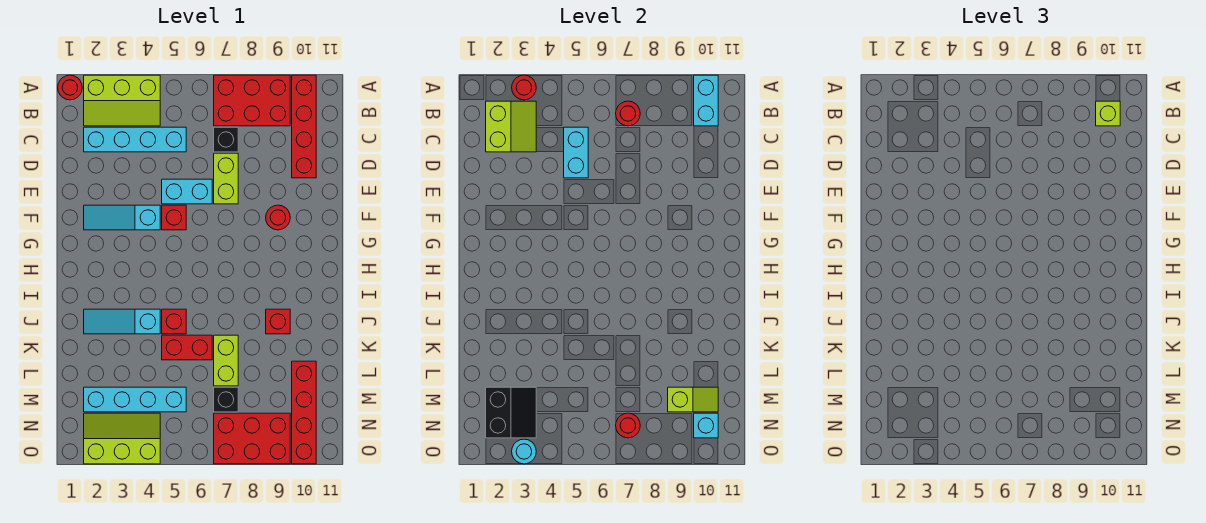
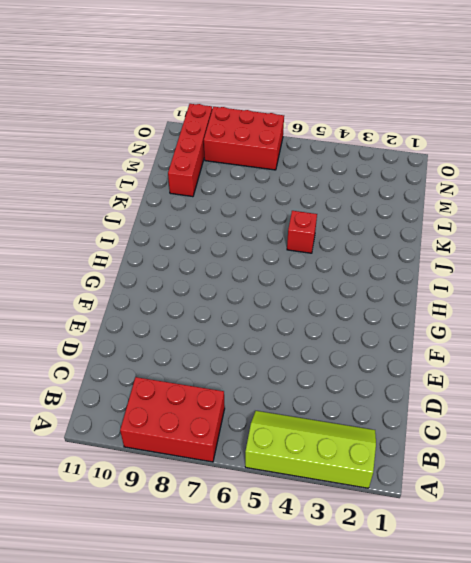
lime slope A2:B5 level 1 top A -> lime slope A2:B4 level 1 top A
none -> red round brick A1 level 1
none -> red brick A10:D10 level 1
none -> cyan brick C2:C5 level 1
none -> black brick C7 level 1

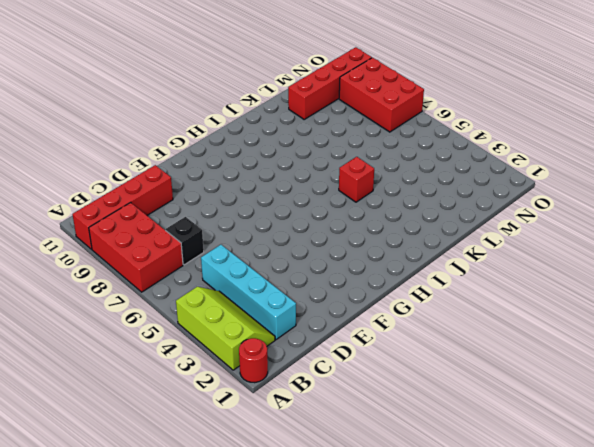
none -> lime brick D7:E7 level 1
none -> cyan brick E5:E6 level 1
none -> cyan slope F2:F4 level 1 top 4
none -> red brick F5 level 1

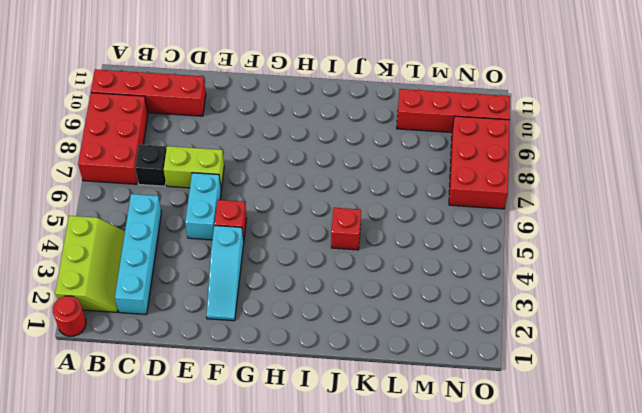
none -> red round brick F9 level 1
none -> cyan slope J2:J4 level 1 top 4
none -> red brick J9 level 1
none -> red brick K5:K6 level 1

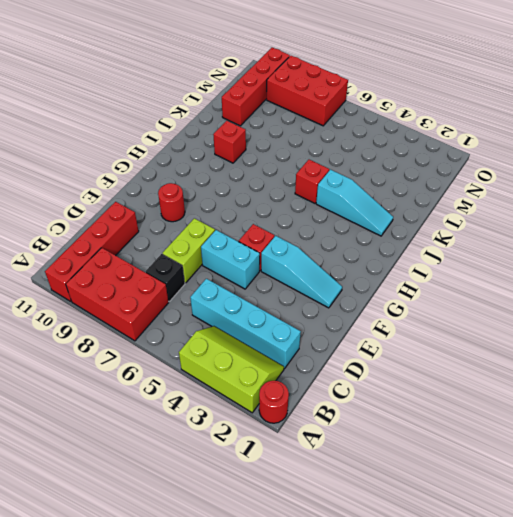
none -> red brick K5:K6 level 1
none -> lime brick K7:L7 level 1
none -> cyan brick M2:M5 level 1
none -> black brick M7 level 1

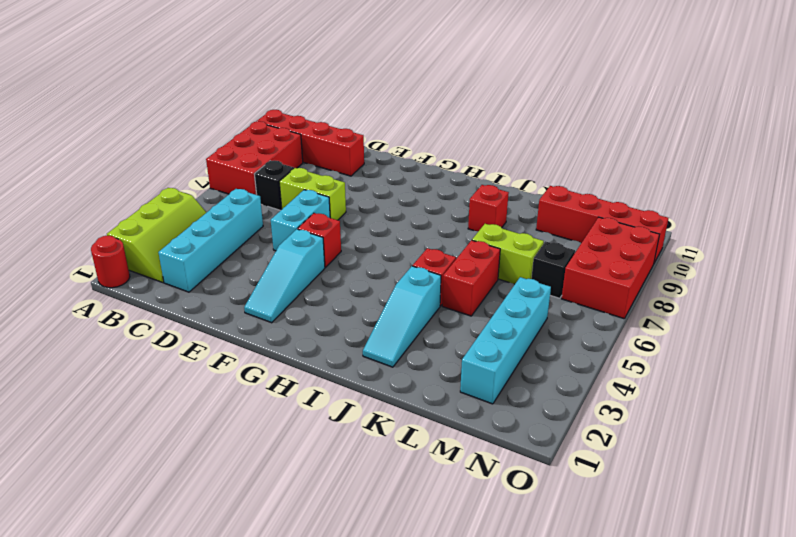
none -> red round brick F9 level 1
none -> lime slope N2:O4 level 1 top O
none -> red round brick A3 level 2
none -> cyan brick A10:B10 level 2

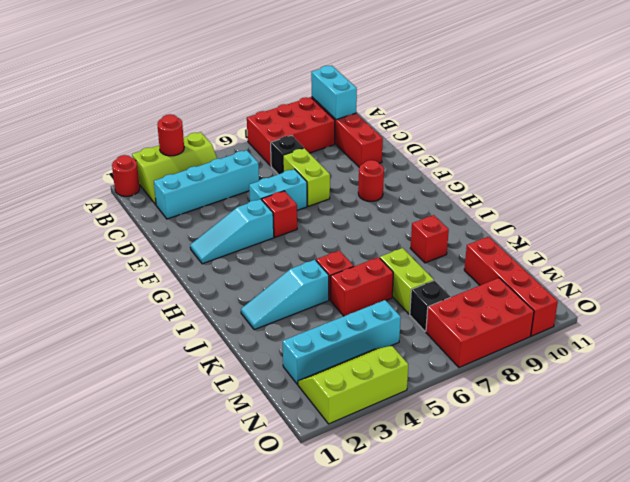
none -> lime slope B2:C3 level 2 top 2
none -> red round brick B7 level 2
none -> cyan brick C5:D5 level 2
none -> black slope M2:N3 level 2 top 2

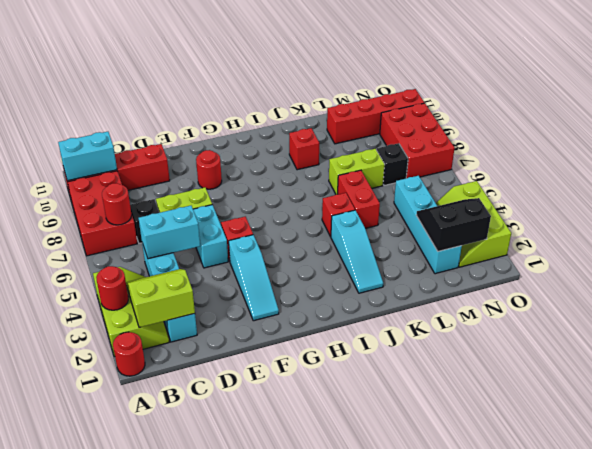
none -> lime slope M9:M10 level 2 top 9
none -> red round brick N7 level 2
none -> cyan brick N10 level 2
none -> cyan round brick O3 level 2

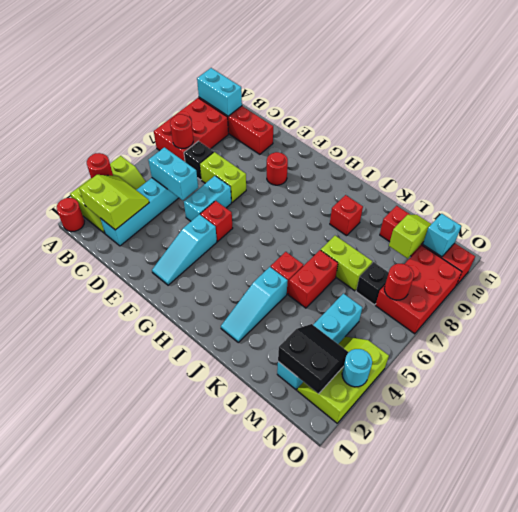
none -> lime brick B10 level 3

